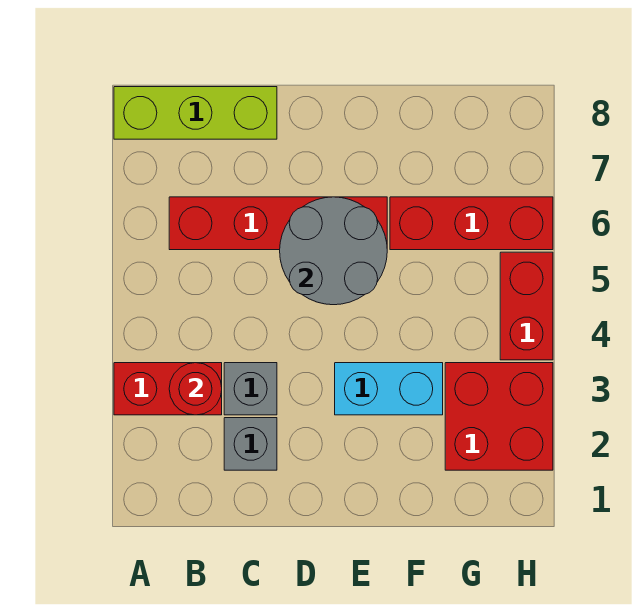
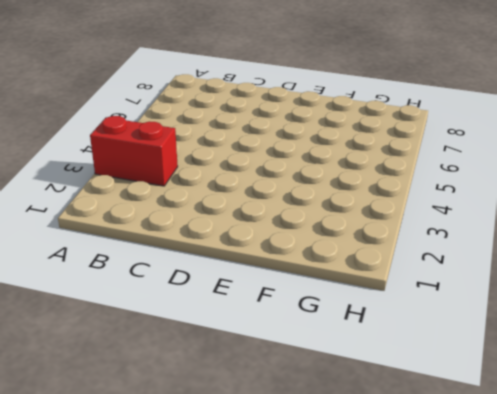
none -> lime brick A8:C8 level 1
none -> red brick B6:E6 level 1

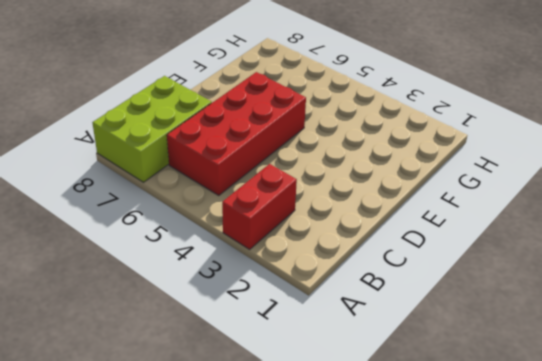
lime brick A7:C8 level 1 -> lime brick A8:C8 level 1
red brick B5:E6 level 1 -> red brick B6:E6 level 1
none -> grey brick C2 level 1
none -> grey brick C3 level 1

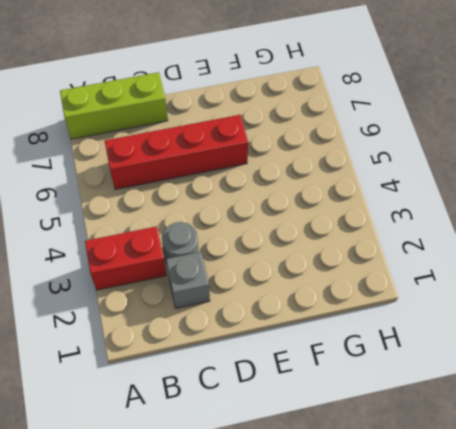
grey round brick C3 level 1 -> grey brick C3 level 1
none -> cyan brick E3:F3 level 1
none -> red brick F6:H6 level 1

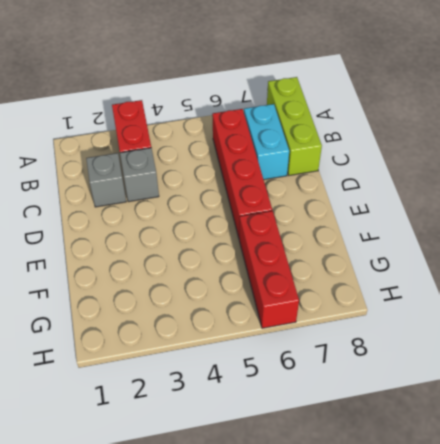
cyan brick B7:C7 level 1 -> cyan brick E3:F3 level 1
none -> red brick G2:H3 level 1
none -> red brick H4:H5 level 1

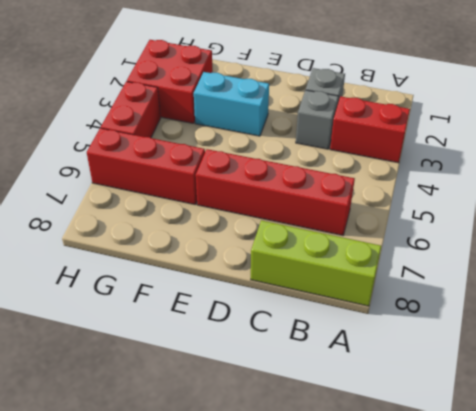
none -> red round brick B3 level 2
none -> grey round brick D5:E6 level 2

